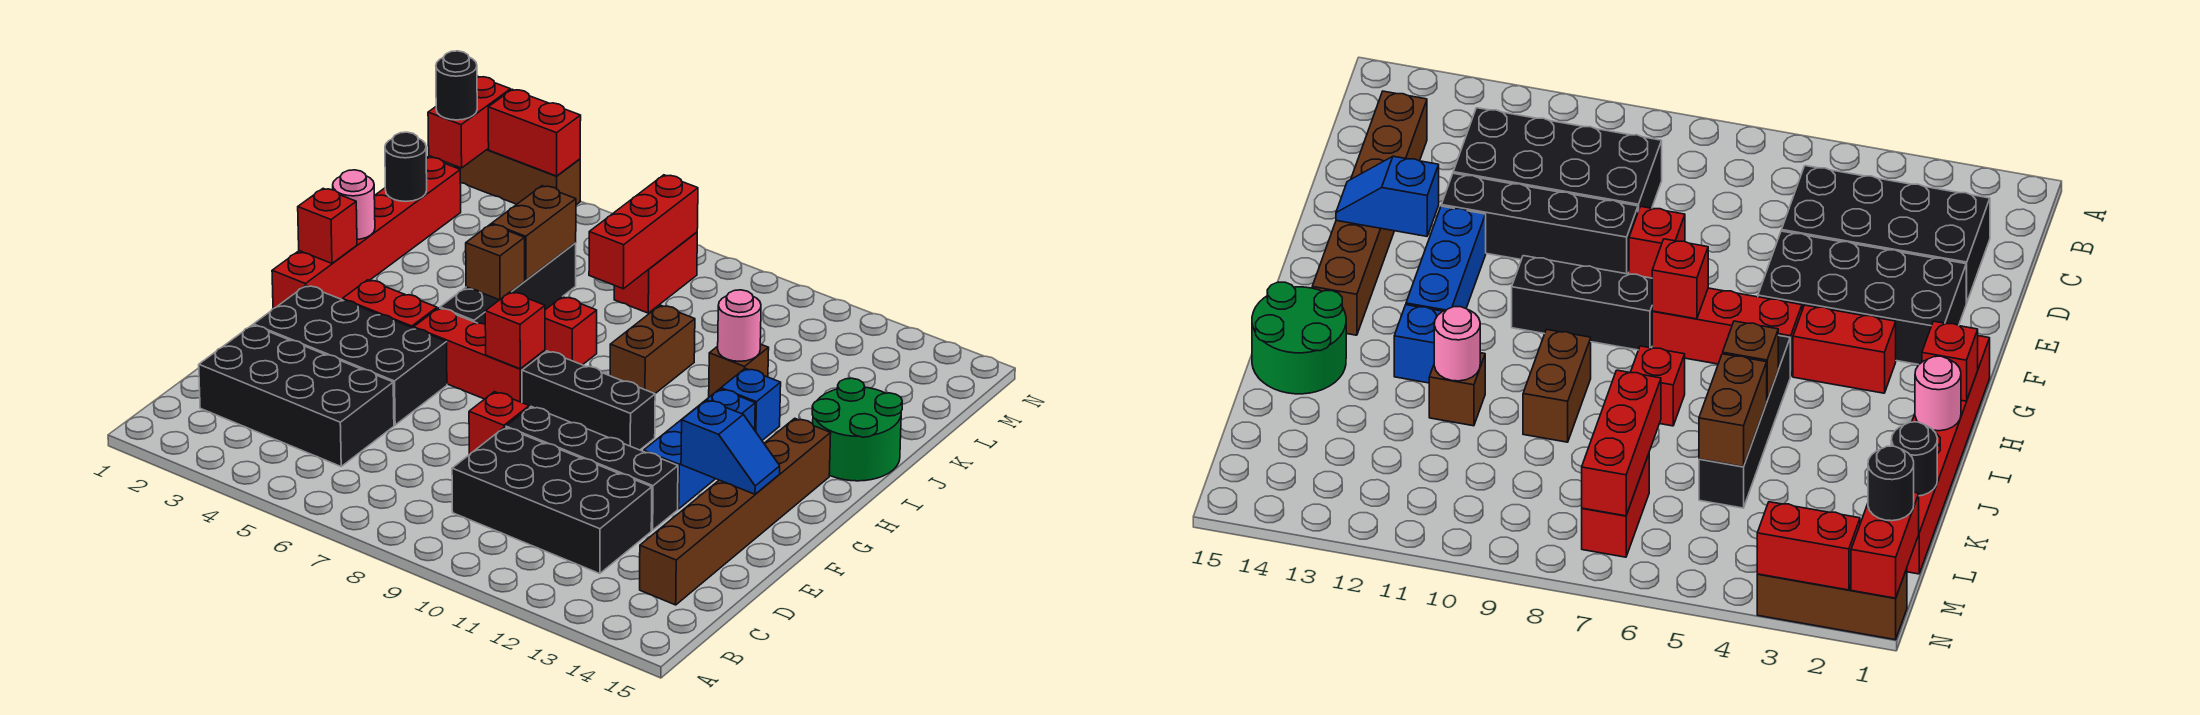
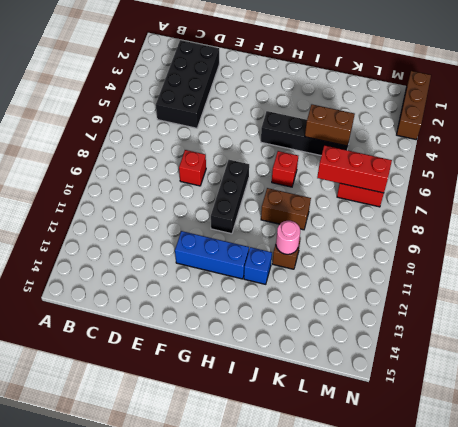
none -> black brick C9:D12 level 1
none -> brown brick C14:H14 level 1
none -> black brick E2:F5 level 1
none -> black brick E9:E12 level 1

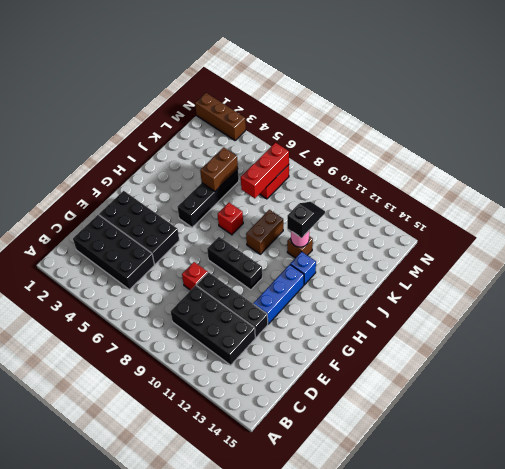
black slope J11:K11 level 3 top J -> none
none -> brown brick C14:H14 level 1
none -> red brick G1:L1 level 1
none -> red brick G3:G4 level 1
none -> red brick G5:G7 level 1

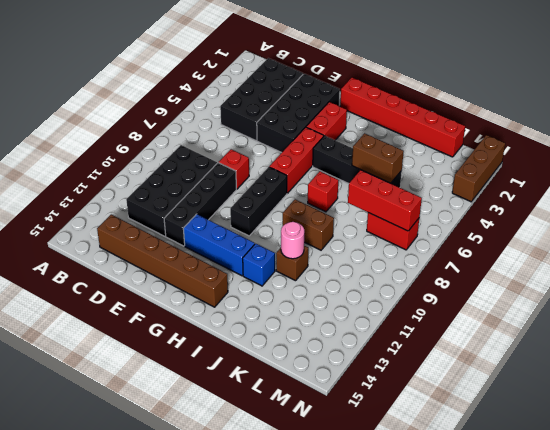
none -> green round brick I14:J15 level 1
none -> blue slope F13:F14 level 2 top 13
none -> red brick G7 level 2
none -> red brick H1 level 2

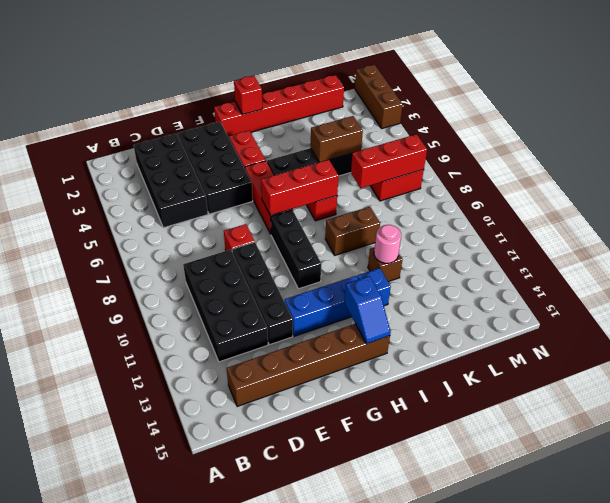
red brick G7:I7 level 2 -> red brick G7 level 2
blue slope H13:H14 level 2 top 13 -> blue slope F13:F14 level 2 top 13
none -> green round brick I14:J15 level 1
none -> pink round brick I1 level 2
none -> brown brick I5 level 2
none -> black round brick K1 level 2

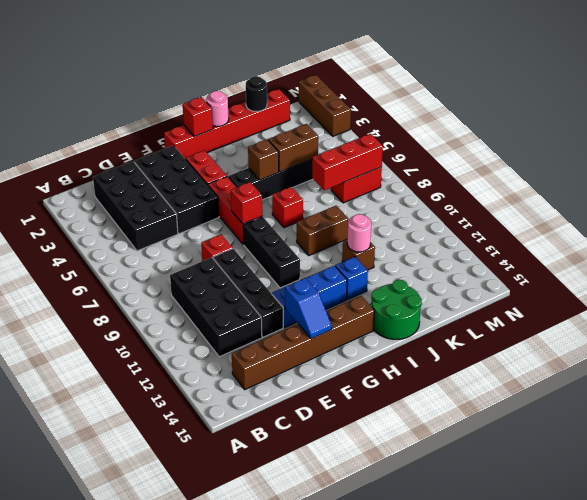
none -> red brick M1:N1 level 2
none -> red brick N2:N3 level 2
none -> black round brick M1 level 3

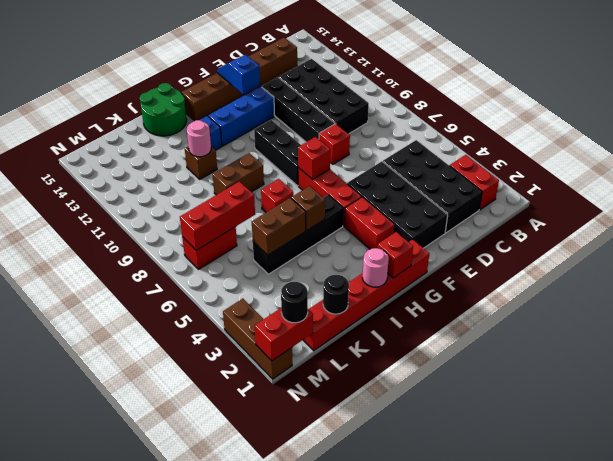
red brick B2:B3 level 1 -> red brick N2:N3 level 2

